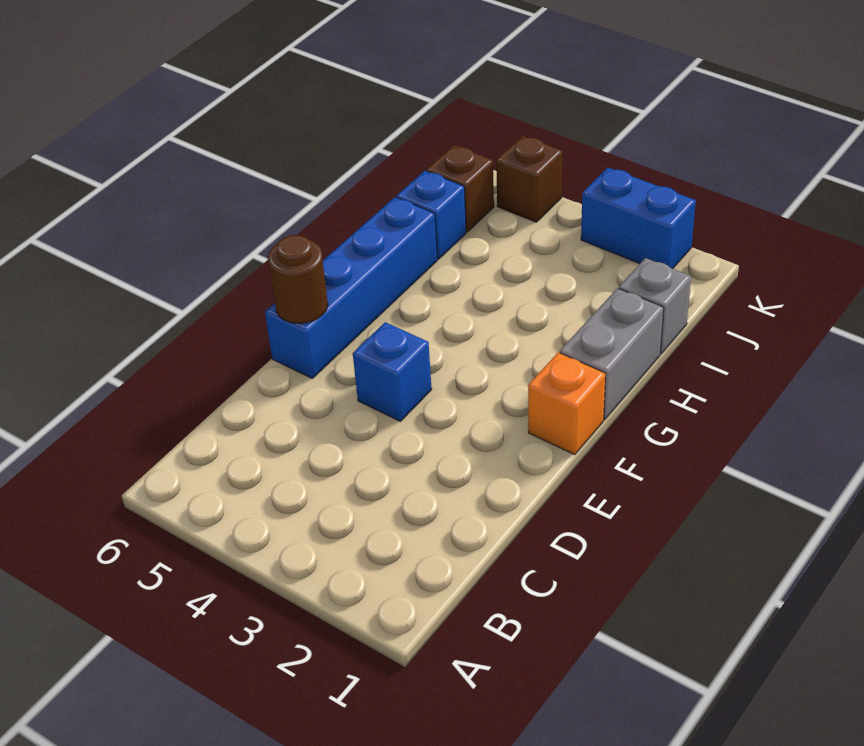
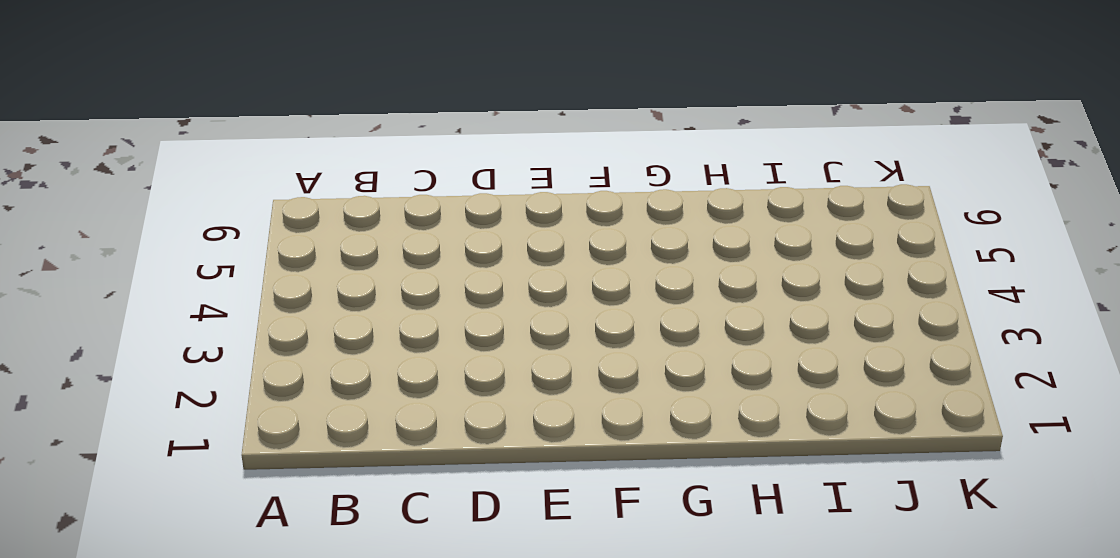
none -> blue brick E4 level 1
none -> blue brick E6:H6 level 1

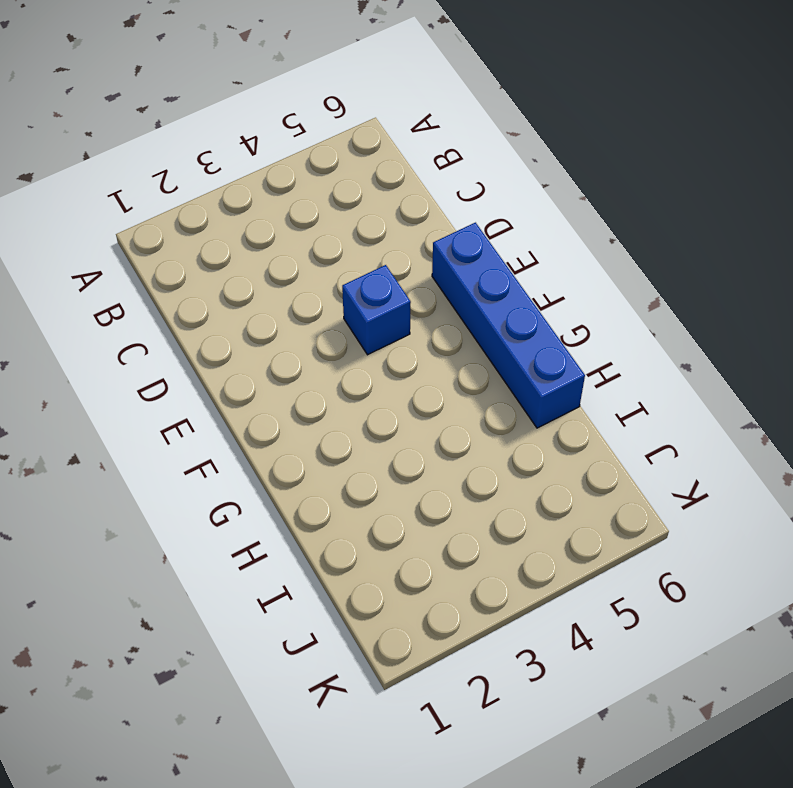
none -> orange brick F1 level 1
none -> grey brick G1:H1 level 1

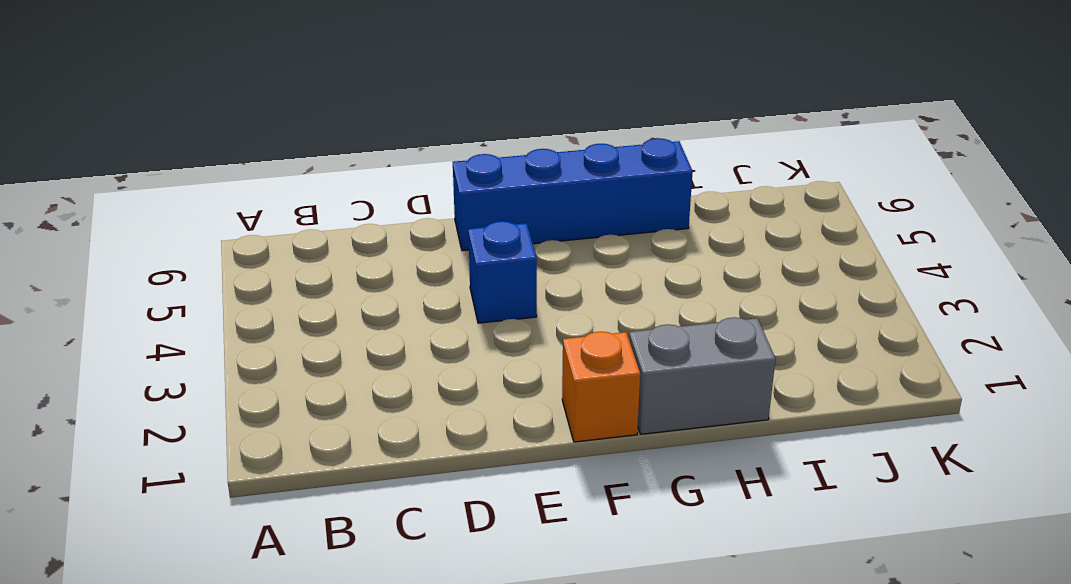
none -> grey brick I1 level 1
none -> blue brick I6 level 1

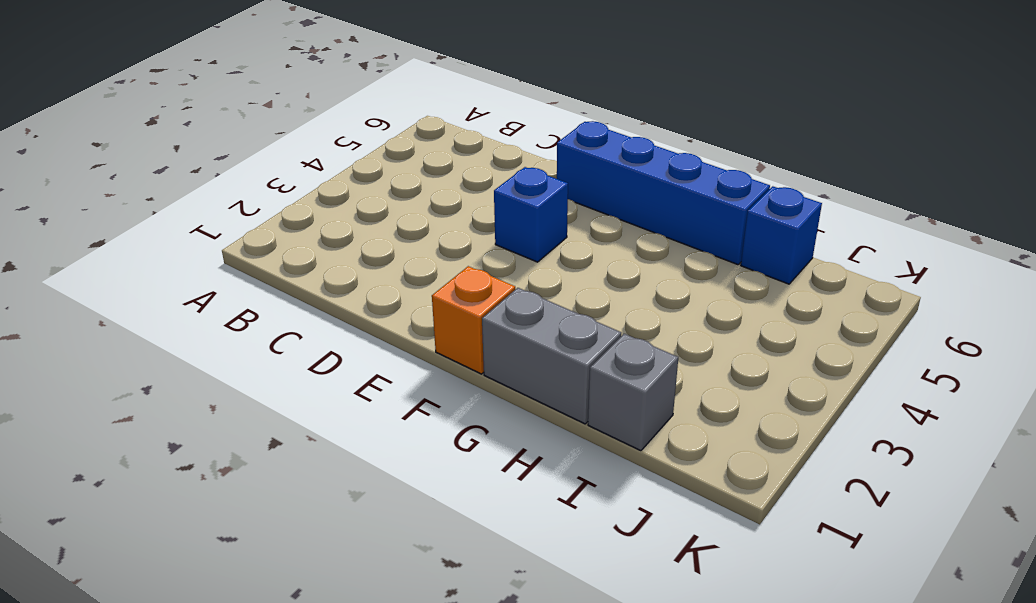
none -> brown brick J6 level 1
none -> blue brick K2:K3 level 1

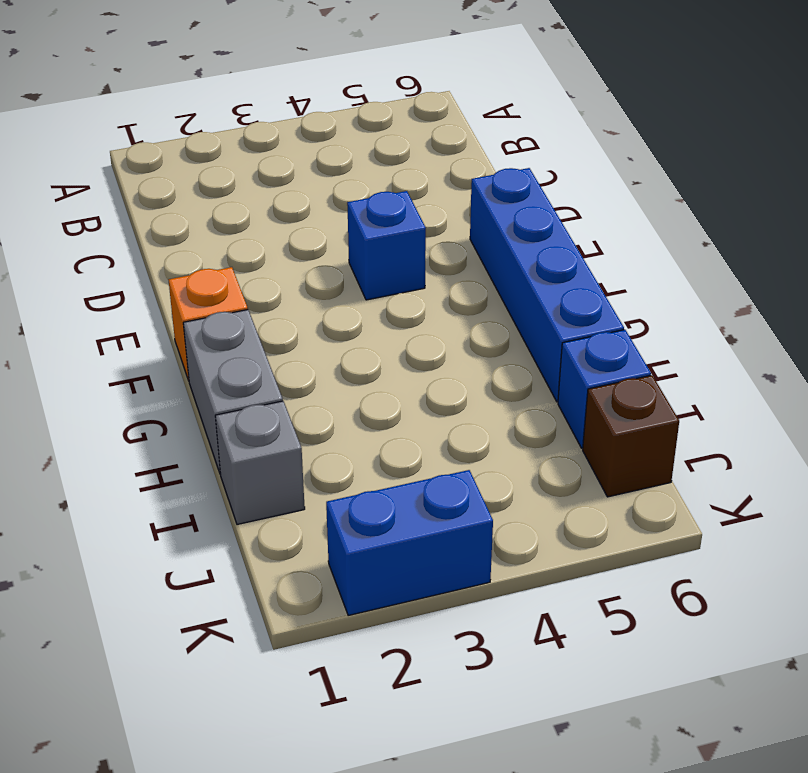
none -> brown brick K5 level 1
none -> brown round brick E6 level 2

